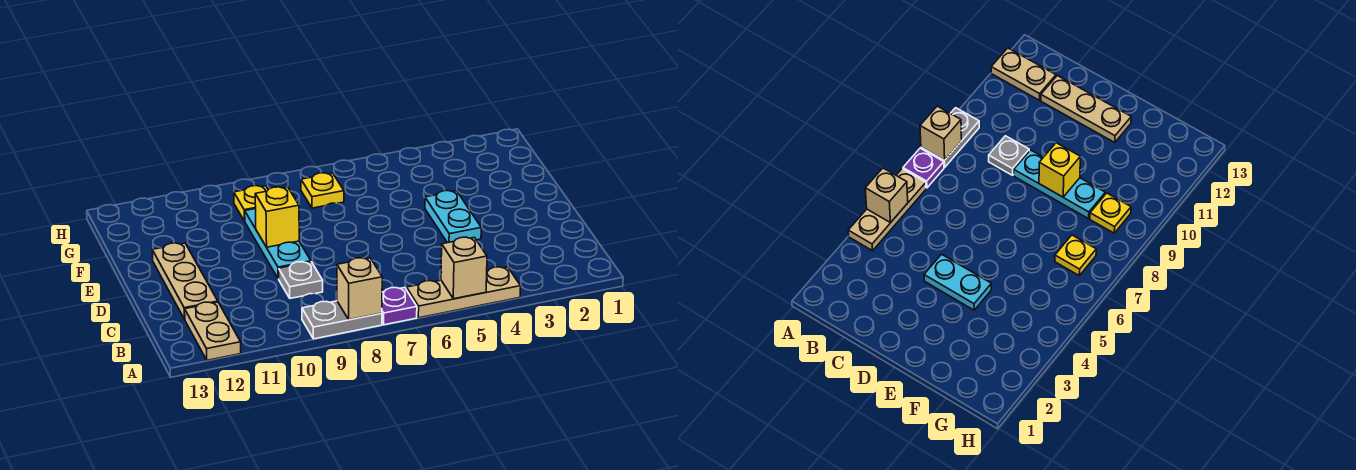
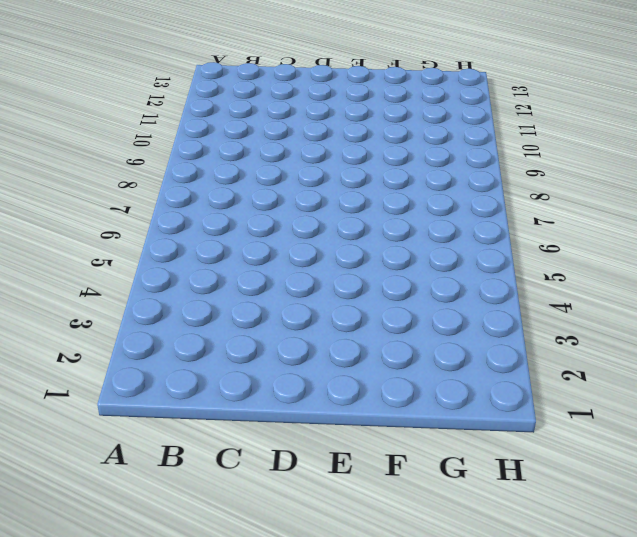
none -> tan plate A4:A6 level 1
none -> purple plate A7 level 1
none -> grey plate A8:A9 level 1

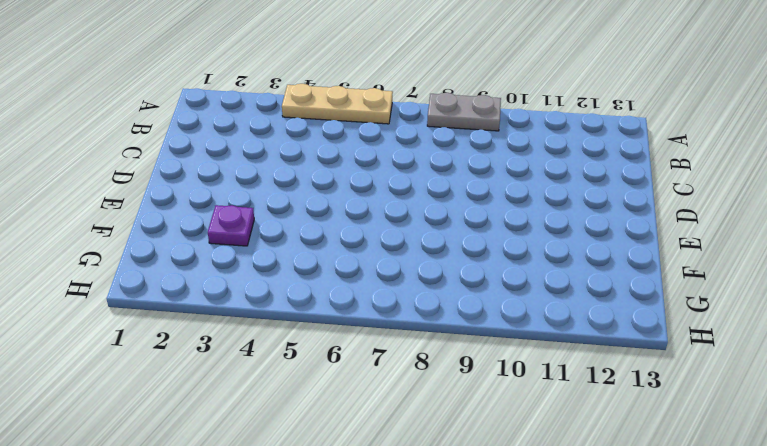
purple plate F3 level 1 -> purple plate A7 level 1
none -> tan plate A12:B12 level 1
none -> grey plate C9 level 1
none -> tan plate C12:E12 level 1

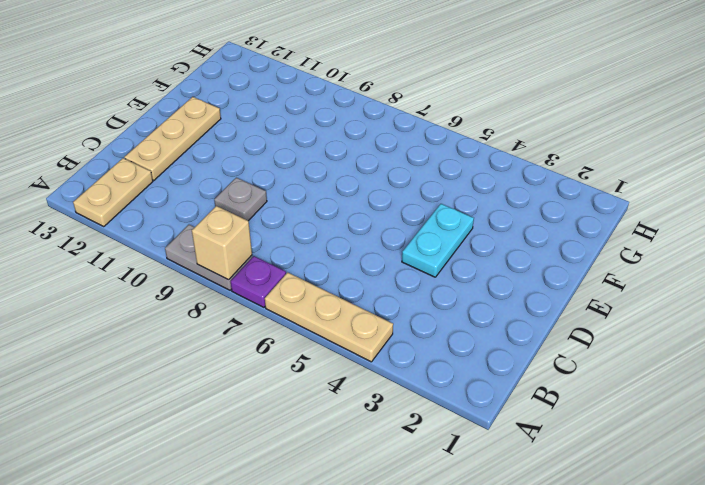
none -> cyan plate D9:F9 level 1
none -> yellow plate G7 level 1
none -> yellow plate G9 level 1

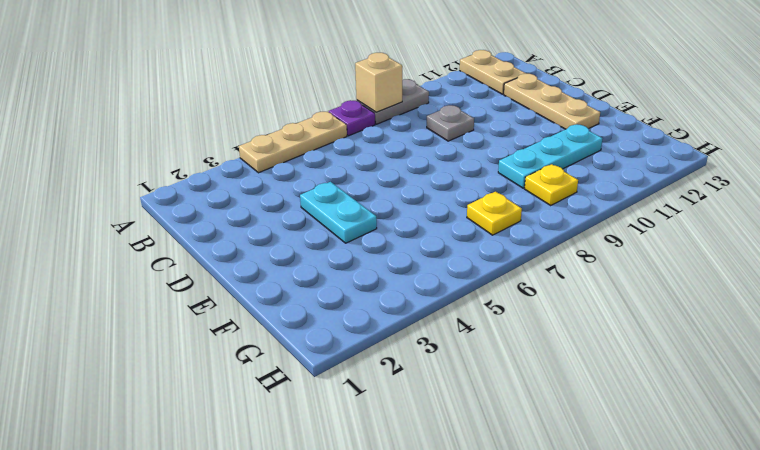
cyan plate F9:F11 level 1 -> cyan plate D9:F9 level 1
none -> tan brick A5 level 2
none -> yellow brick E9 level 2

